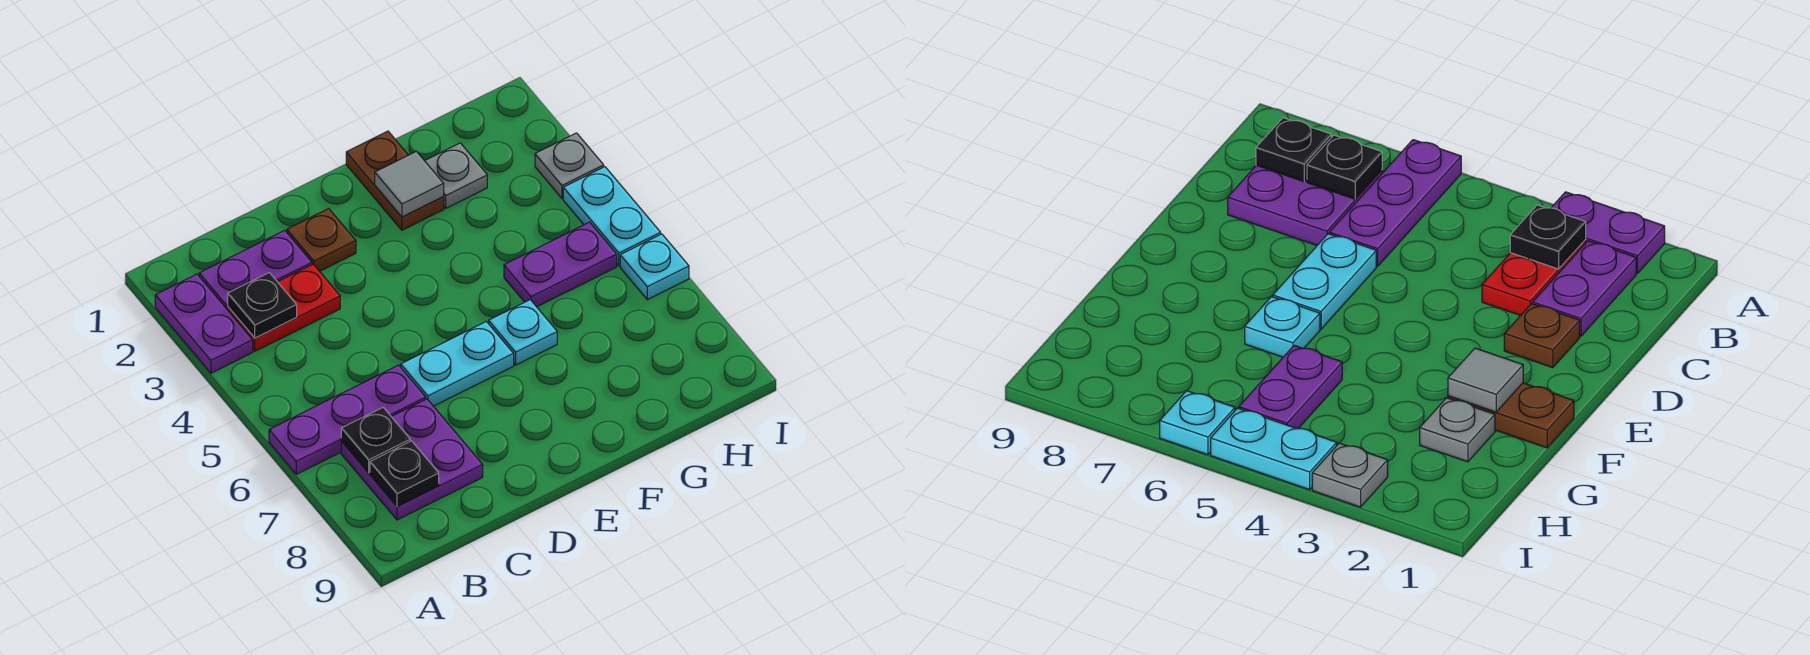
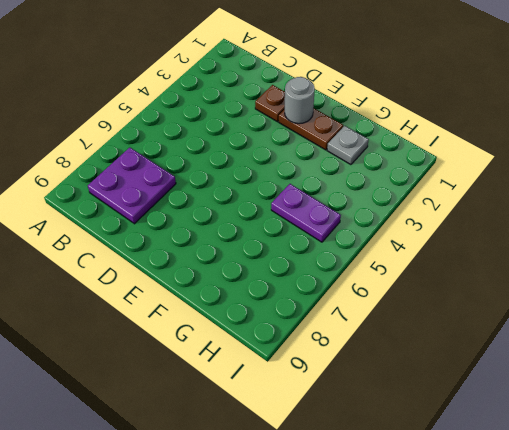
brown plate E2:F2 level 1 -> brown plate F1:F2 level 1
grey round brick E2 level 2 -> none
none -> purple plate A2:A3 level 1
none -> purple plate A6:C6 level 1
none -> purple plate B2:C2 level 1

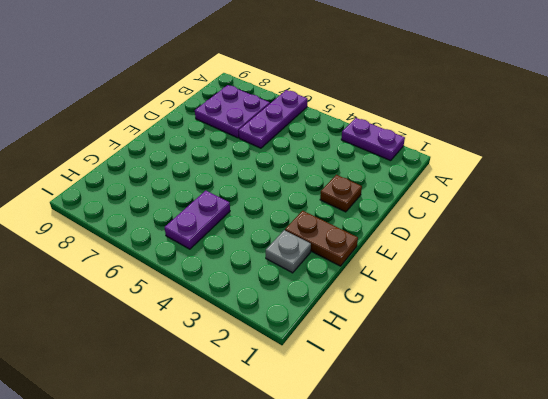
none -> purple plate B2:C2 level 1
none -> red plate B3:C3 level 1
none -> cyan plate D6:E6 level 1

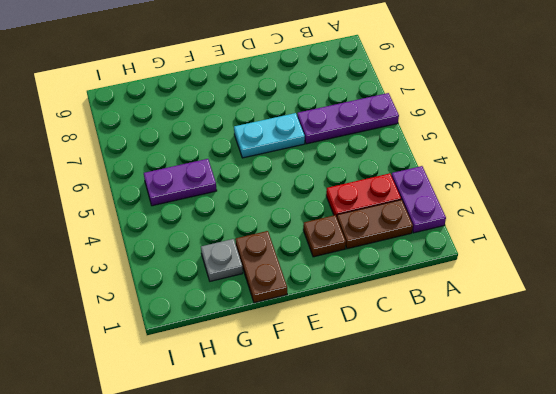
brown plate B2:C2 level 1 -> purple plate B2:C2 level 1
none -> purple plate B7:C8 level 1
none -> cyan plate F6 level 1
none -> grey plate I3 level 1

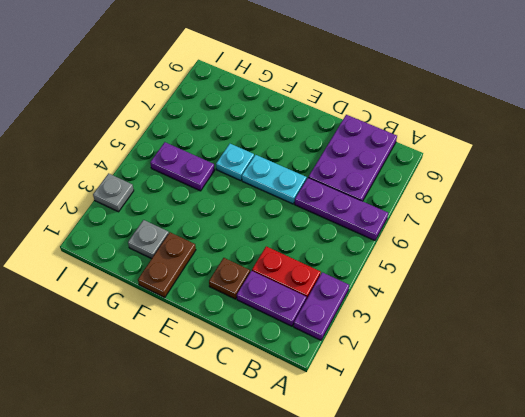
purple plate B7:C9 level 1 -> purple plate B7:C8 level 1
none -> cyan plate I4:I5 level 1
none -> cyan plate I6 level 1
none -> black plate B3 level 2

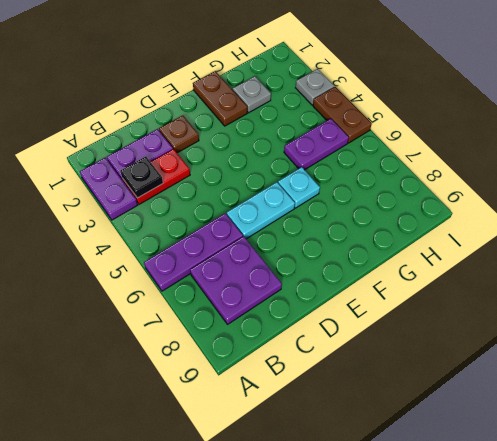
brown plate I4:I5 level 1 -> cyan plate I4:I5 level 1
none -> cyan plate I6 level 1
none -> black plate B7 level 2
none -> black plate B8 level 2

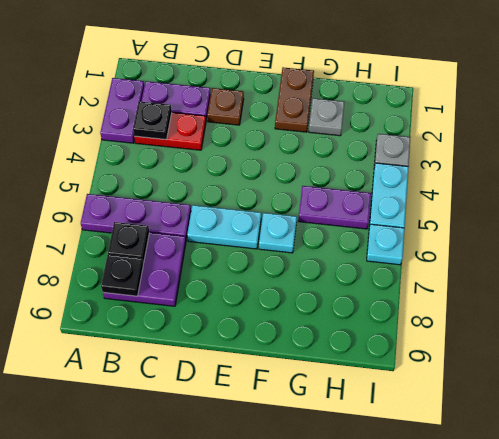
none -> grey tile F2 level 2

